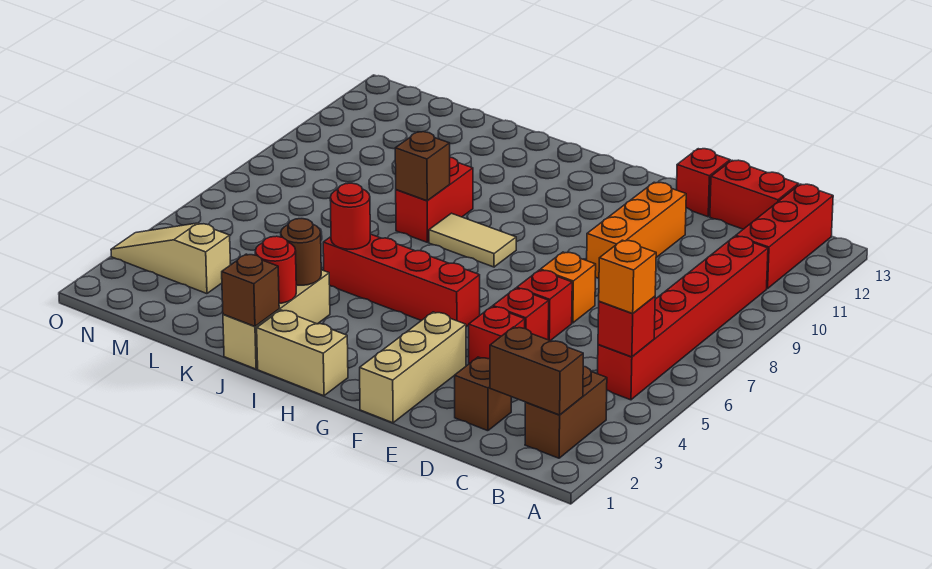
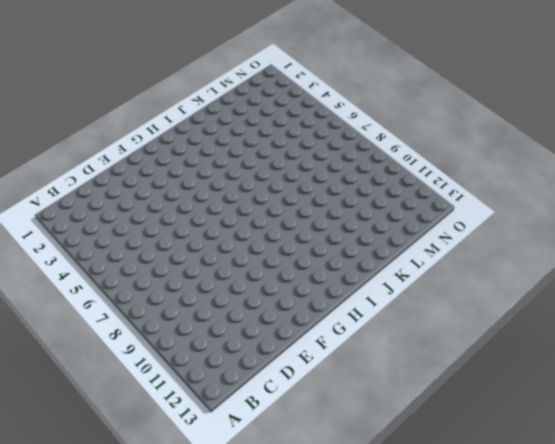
none -> brown brick B2:B3 level 1
none -> red brick B5:B10 level 1
none -> red brick B11:B13 level 1

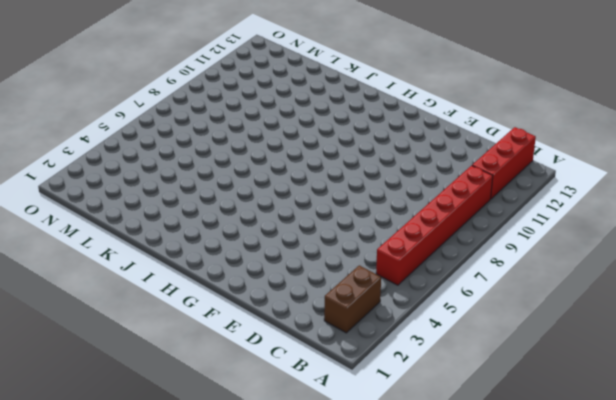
none -> red brick C13:D13 level 1
none -> brown brick D2 level 1
none -> red brick E4 level 1

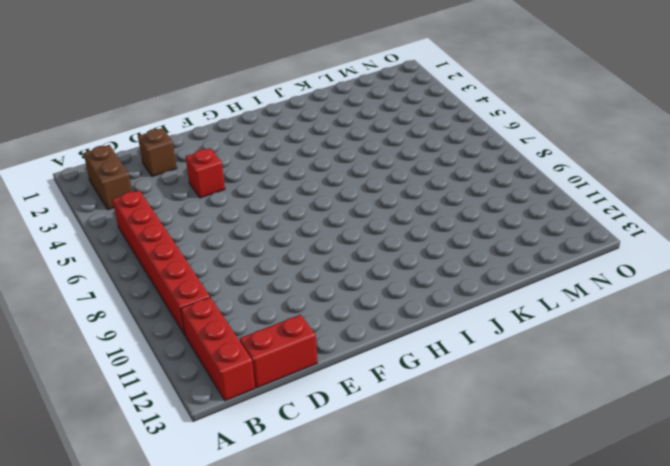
none -> red brick E5 level 1
none -> red brick E6 level 1
none -> orange brick E7 level 1

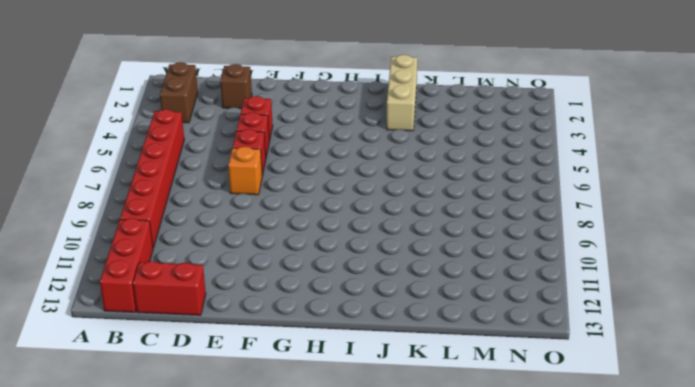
none -> orange brick E9:E11 level 1
none -> red brick E13 level 1
none -> tan brick F1:F3 level 1

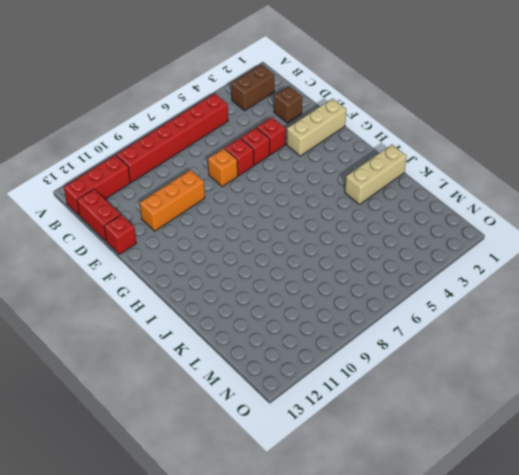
none -> red brick G5:J5 level 1
none -> tan brick H1:I1 level 1
none -> tan tile H8:I8 level 1

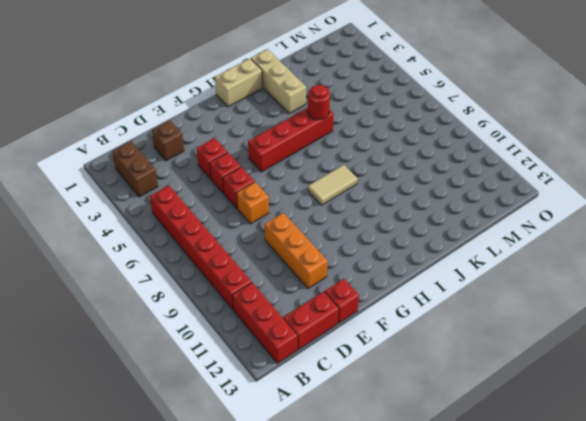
none -> tan brick F1:F3 level 1
none -> red brick J8:J9 level 1
none -> tan slope M3:O3 level 1 top M

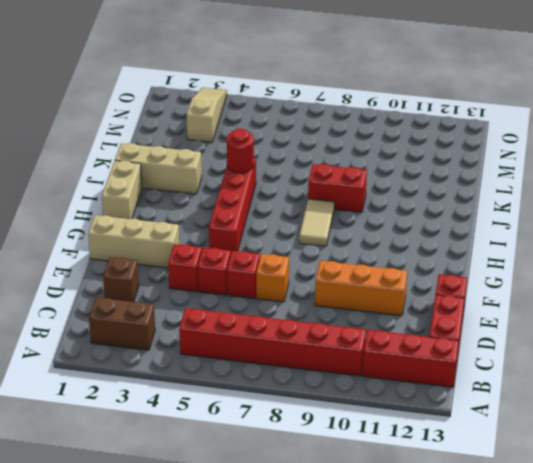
none -> brown brick B2:C2 level 2
none -> red brick B5 level 2
none -> brown brick J1 level 2

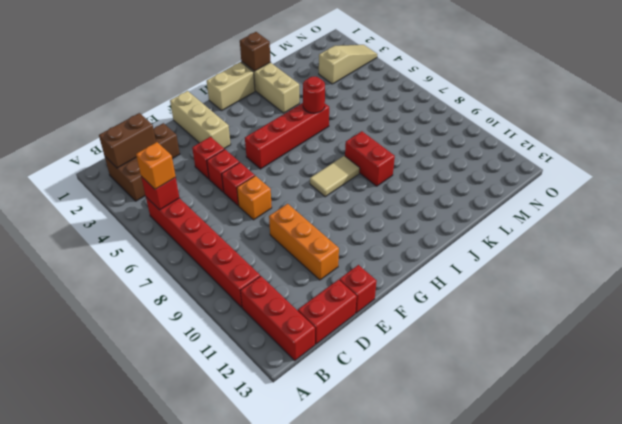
none -> red round brick J2 level 2
none -> brown round brick J3 level 2
none -> brown brick J8 level 2

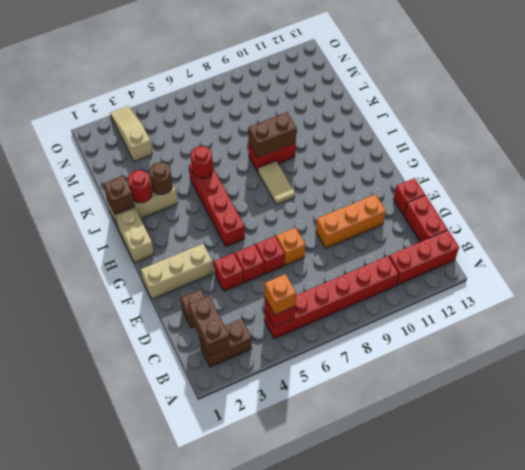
brown brick J8:J9 level 2 -> brown brick J8 level 2

